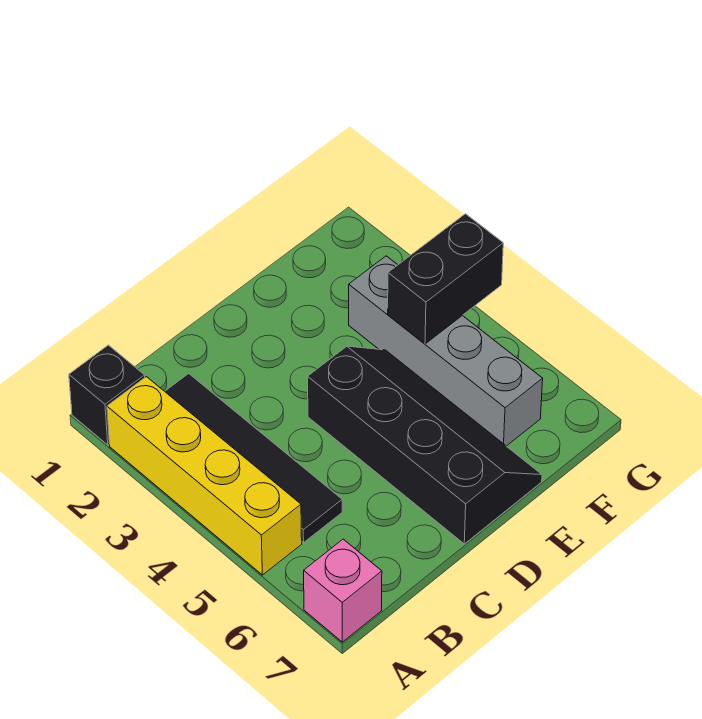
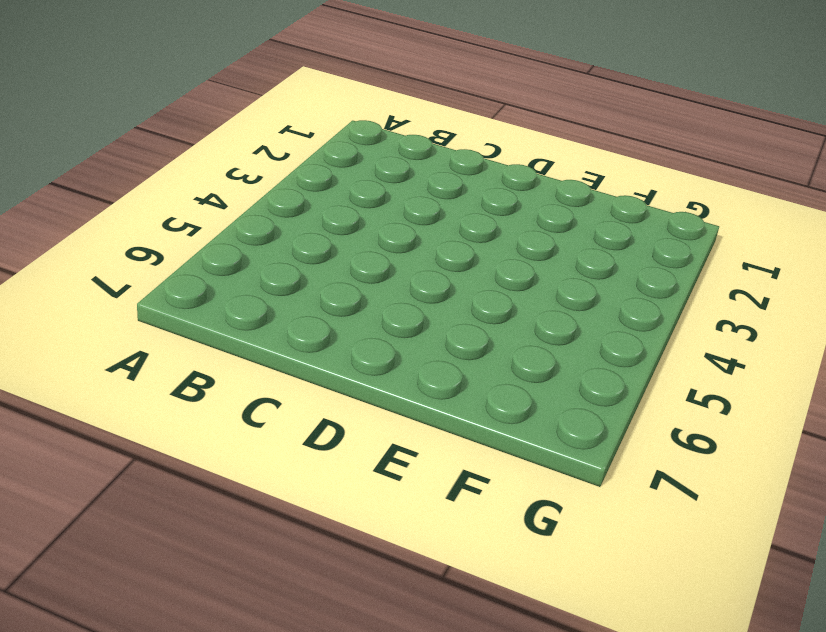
none -> black brick A1 level 1
none -> yellow brick A2:A5 level 1

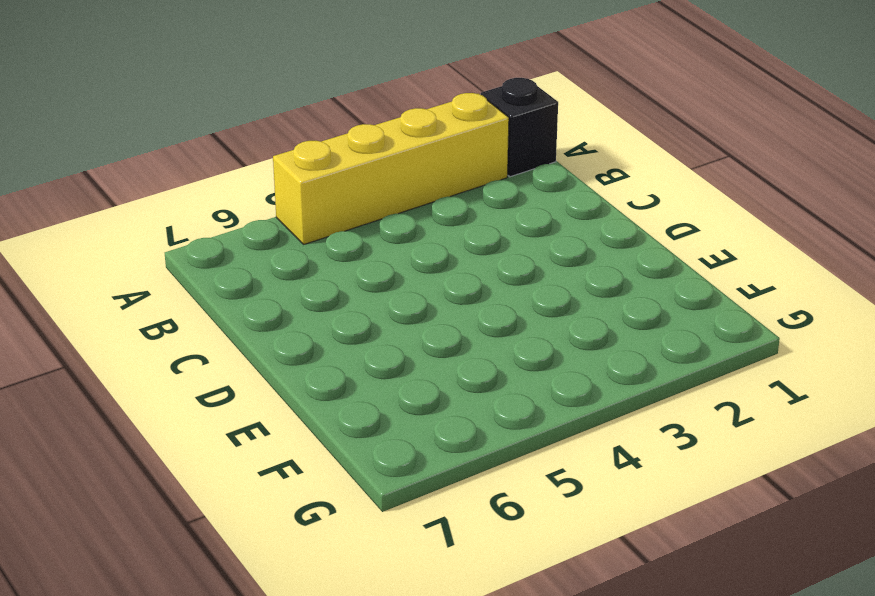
none -> pink brick A7 level 1
none -> black tile B2:B5 level 1

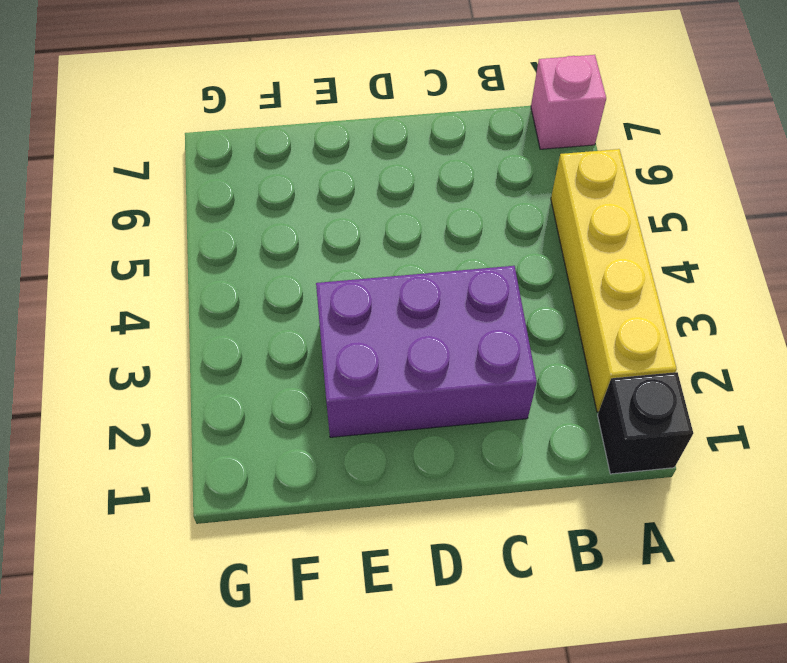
purple brick C2:E3 level 1 -> none
none -> black tile B2:B5 level 1
none -> black slope D4:E7 level 1 top D

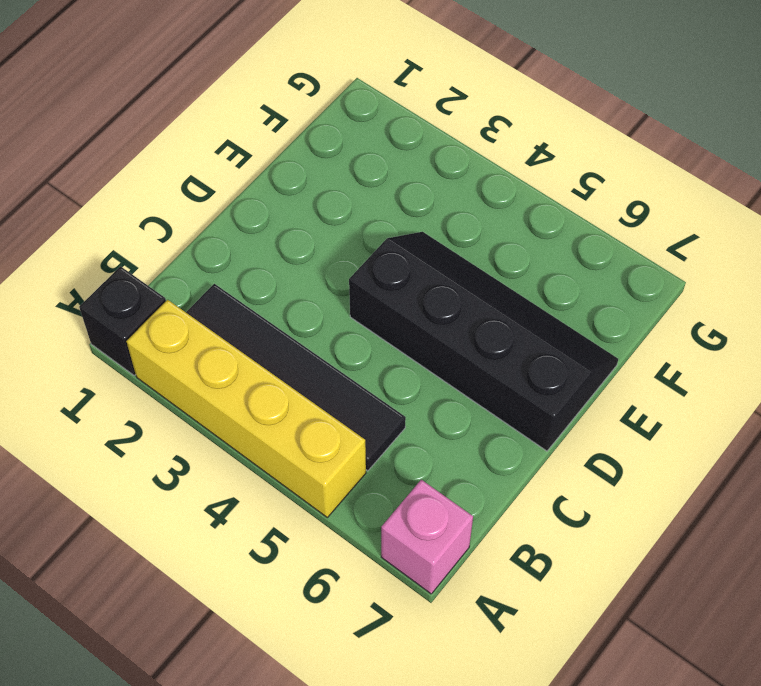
none -> grey brick F3:F6 level 1
none -> black brick F4:G4 level 2

